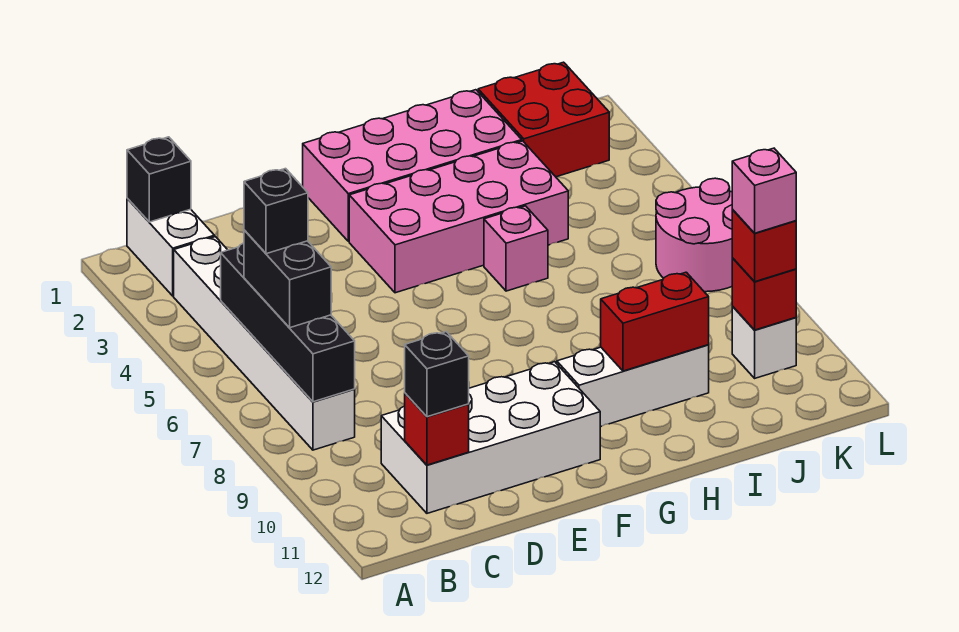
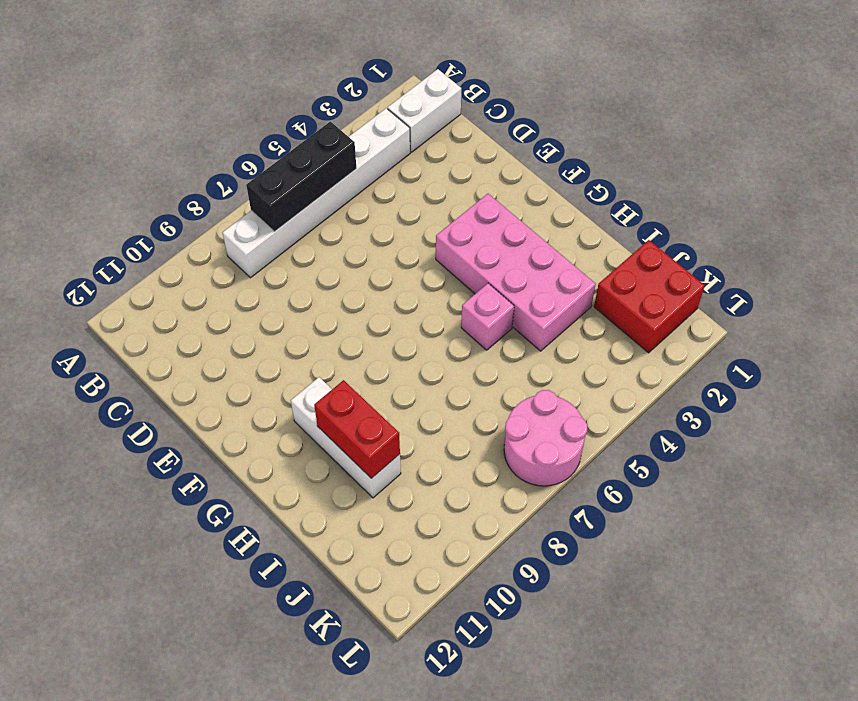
black brick B5:B7 level 2 -> black brick B5:B8 level 2
none -> white brick C10:F11 level 1
none -> pink brick F1:I2 level 1
none -> white brick K10 level 1

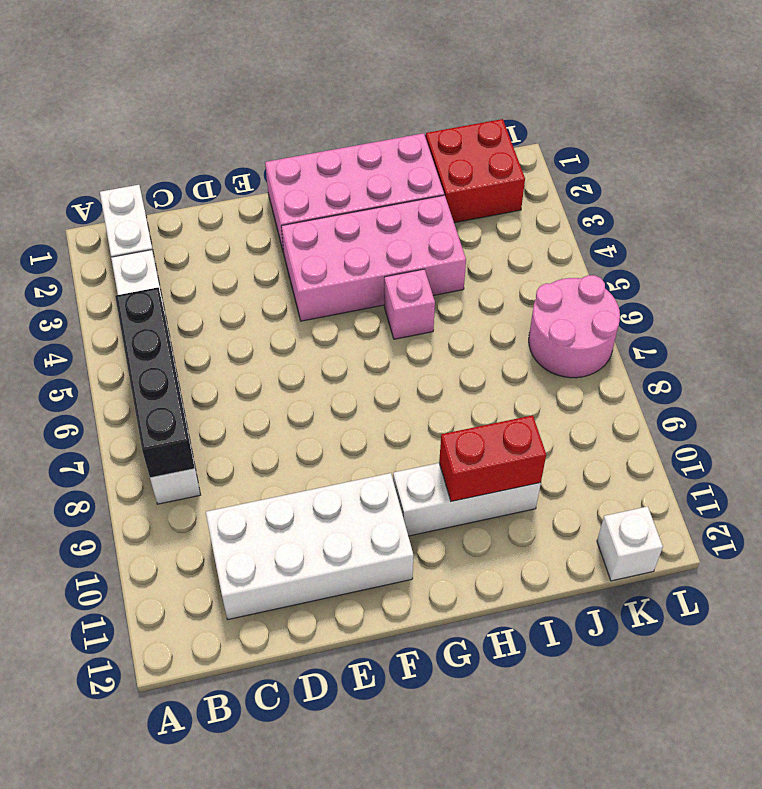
white brick K12 level 1 -> white brick K10 level 1
none -> black brick B1 level 2
none -> red brick C11 level 2
none -> red brick K10 level 2

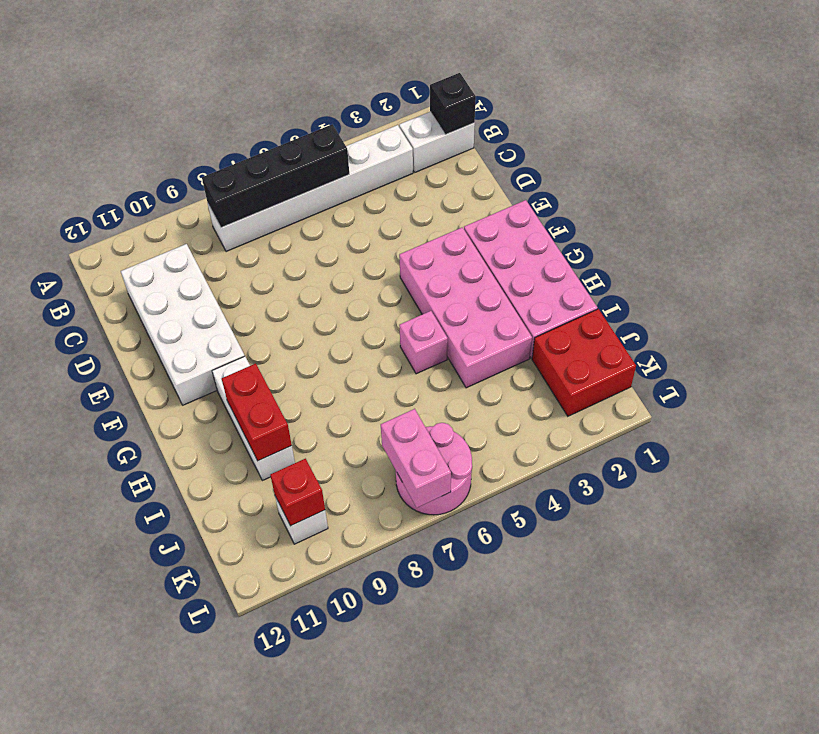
pink brick K7:L7 level 2 -> none
none -> red brick C11 level 2
none -> black brick B6:B7 level 3
none -> black brick C11 level 3

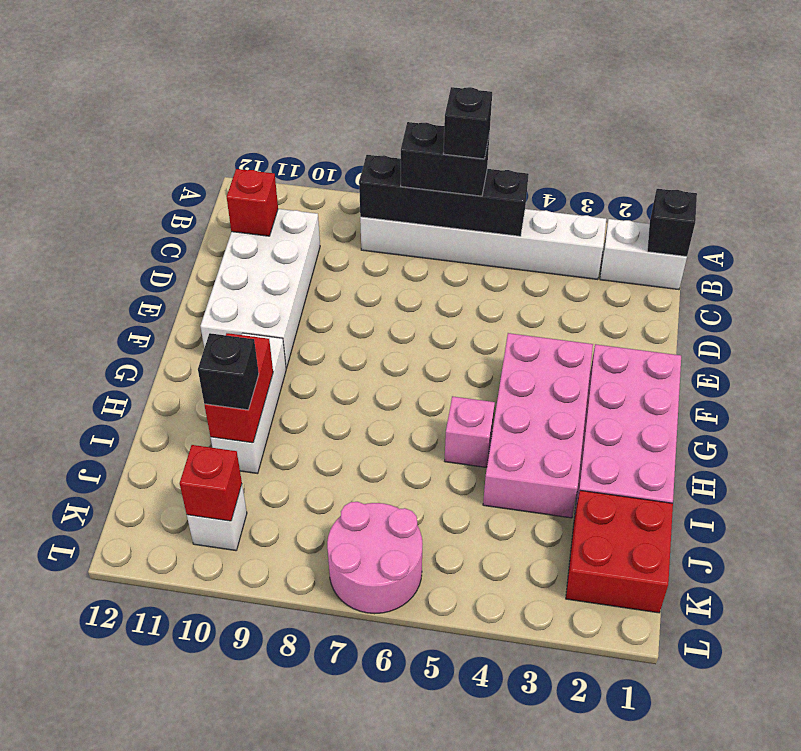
black brick I10 level 3 -> black brick C11 level 3
none -> red brick K10 level 3
none -> pink brick K10 level 4

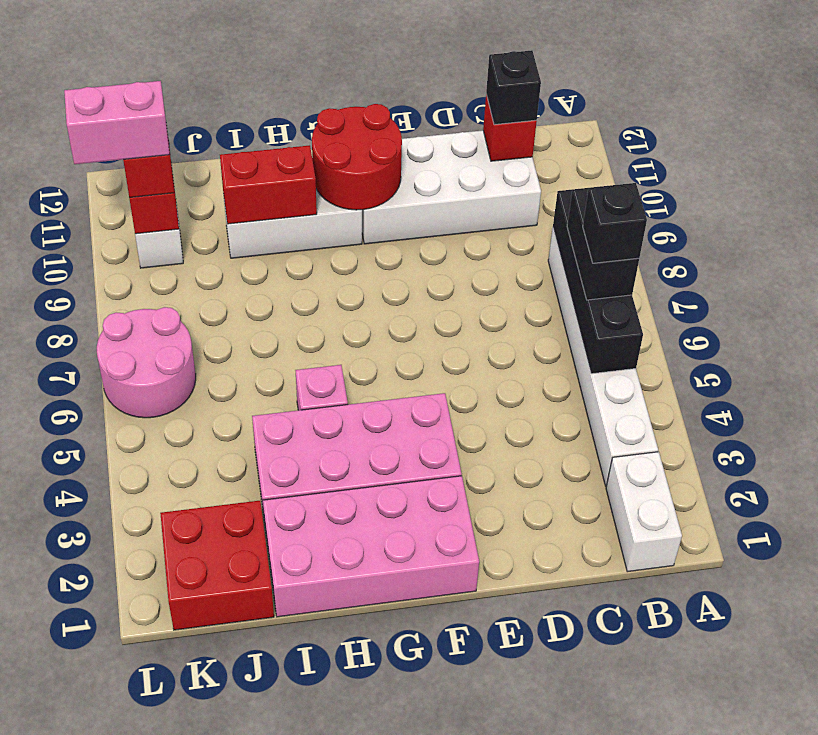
red round brick F10:G11 level 2 -> none
pink brick K10:L10 level 4 -> pink brick K10 level 4
none -> black brick B1 level 2

